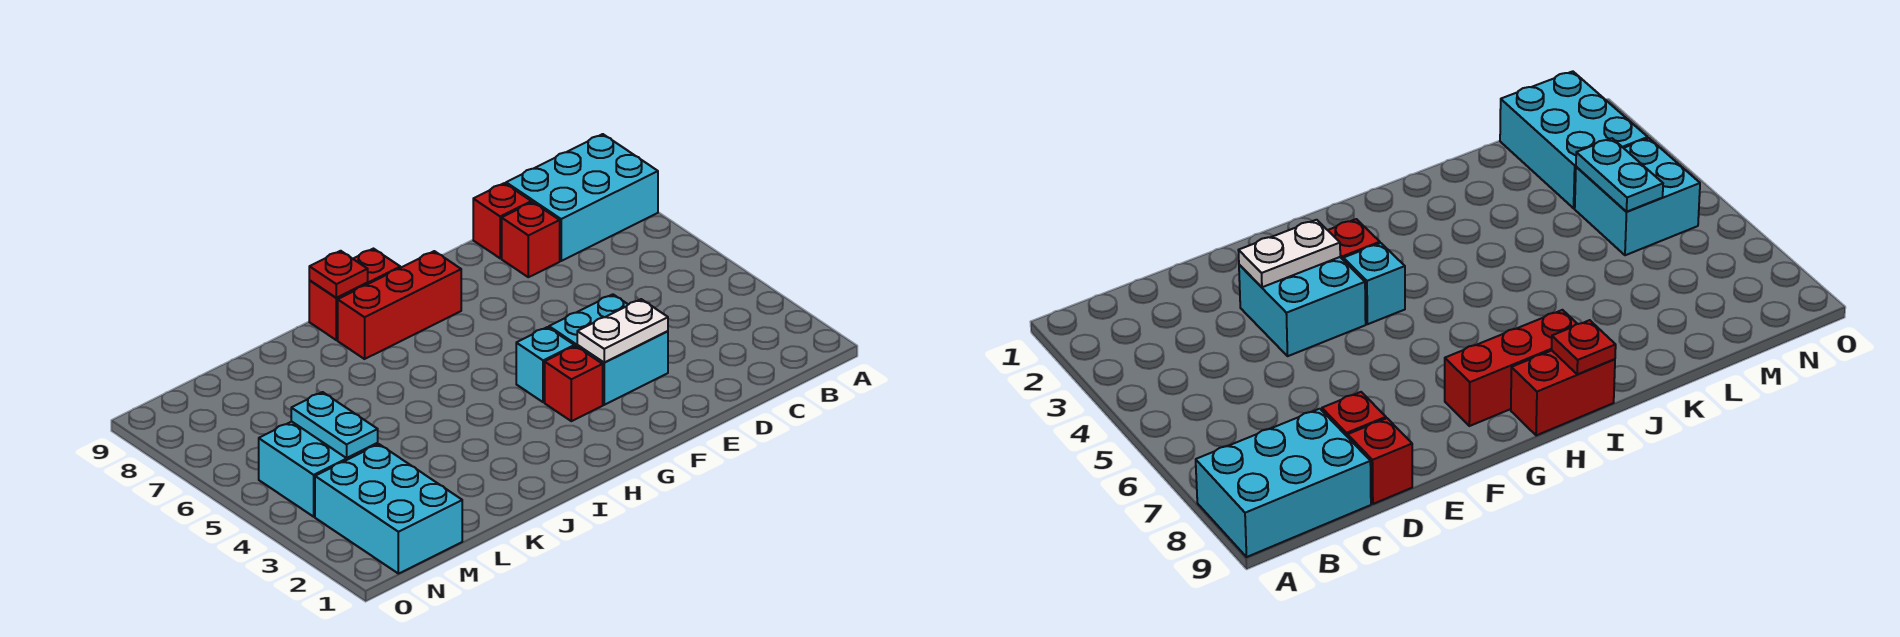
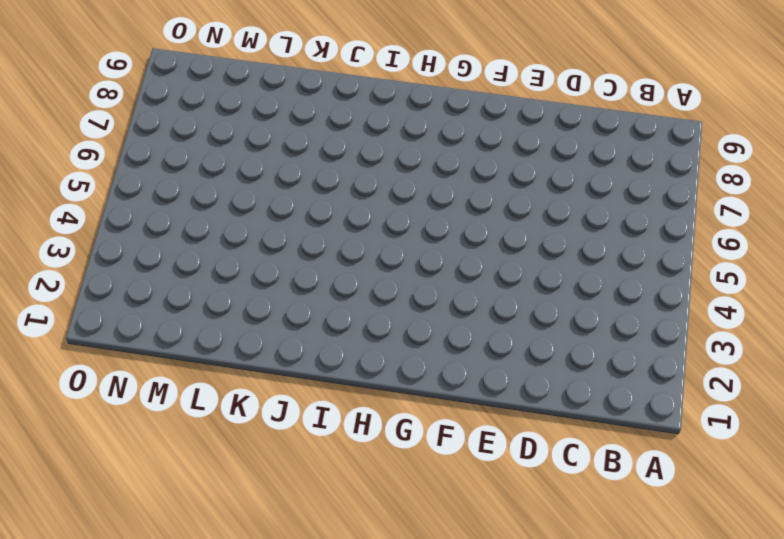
none -> cyan brick A8:C9 level 1
none -> red brick D8 level 1
none -> red brick D9 level 1

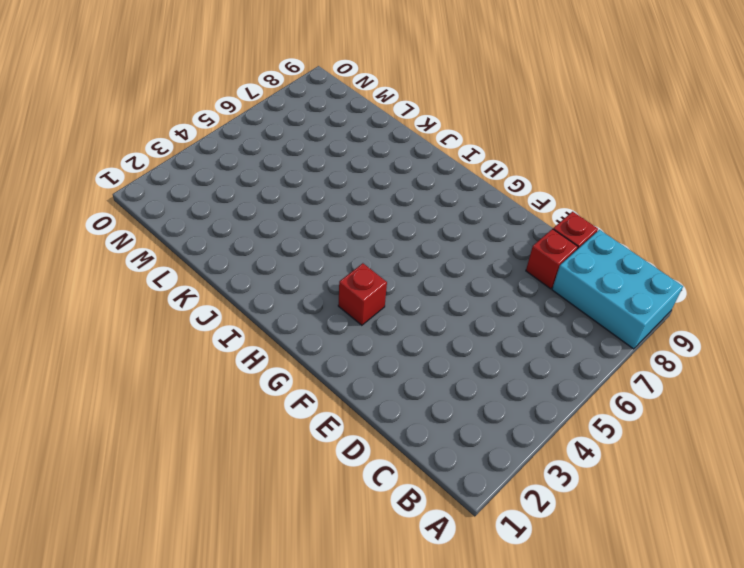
none -> cyan brick E3:F4 level 1
none -> cyan brick G4 level 1
none -> red brick G8:I8 level 1

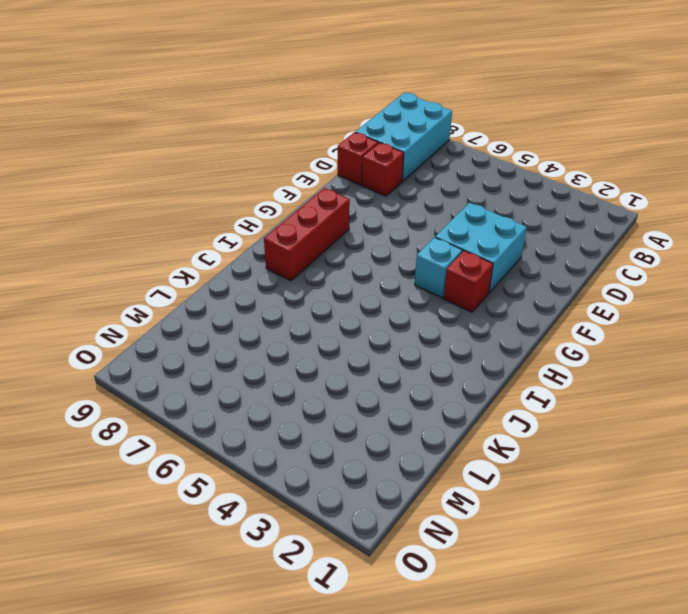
none -> red brick H9:I9 level 1
none -> cyan brick M1:N3 level 1
none -> cyan brick M4:N5 level 1

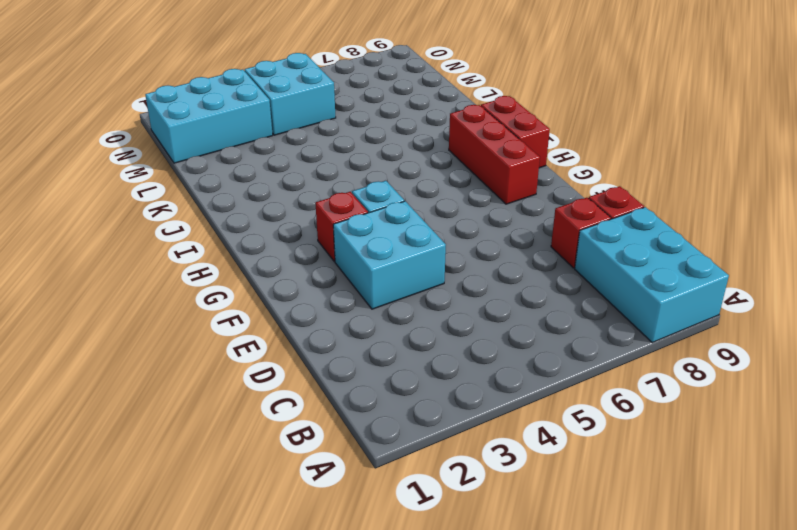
none -> white plate E3:F3 level 2
none -> red plate I9 level 2
none -> cyan plate M4:M5 level 2

